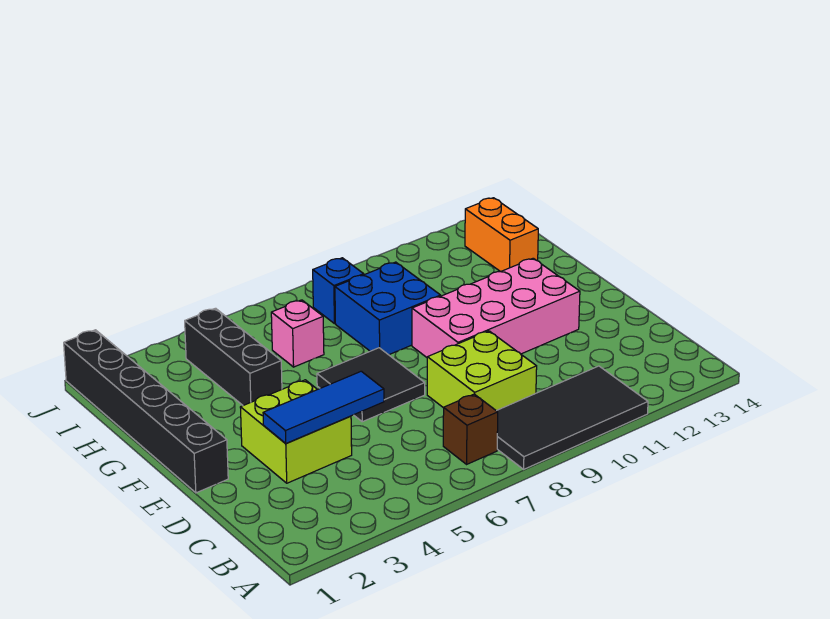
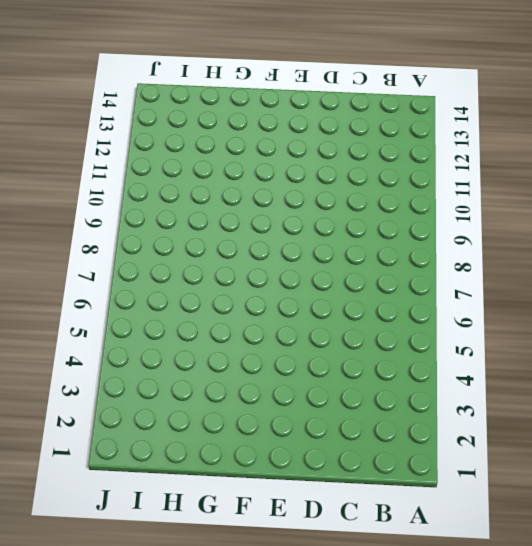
none -> black tile A8:B11 level 1
none -> brown brick B7 level 1
none -> lime brick C8:D9 level 1

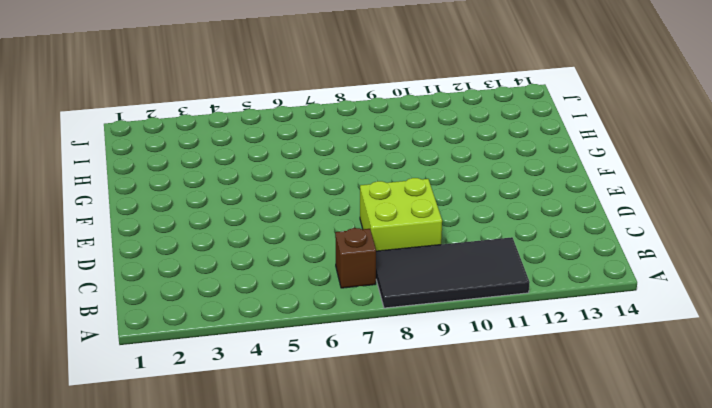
none -> lime brick D3:E4 level 1
none -> black brick E1:J1 level 1
none -> black tile E6:F7 level 1

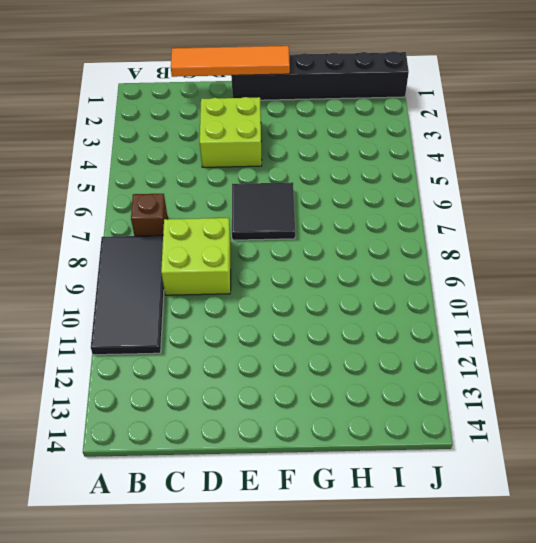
orange tile C1:F1 level 2 -> none
none -> pink brick E9:F12 level 1
none -> black brick G4:I4 level 1
none -> blue brick G8:H9 level 1

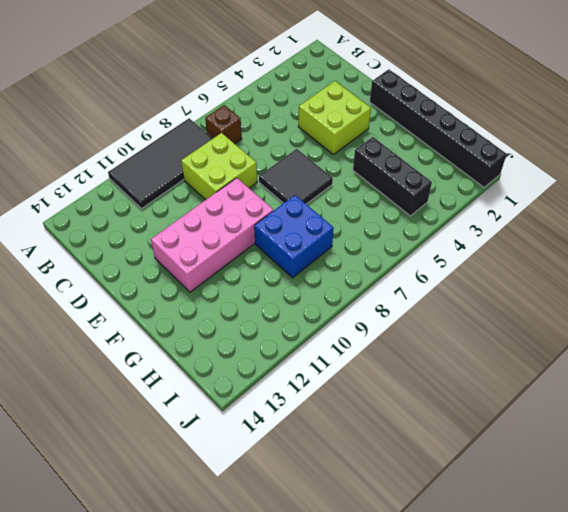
none -> pink brick H6 level 1
none -> orange brick H13:I13 level 1
none -> blue brick I8 level 1

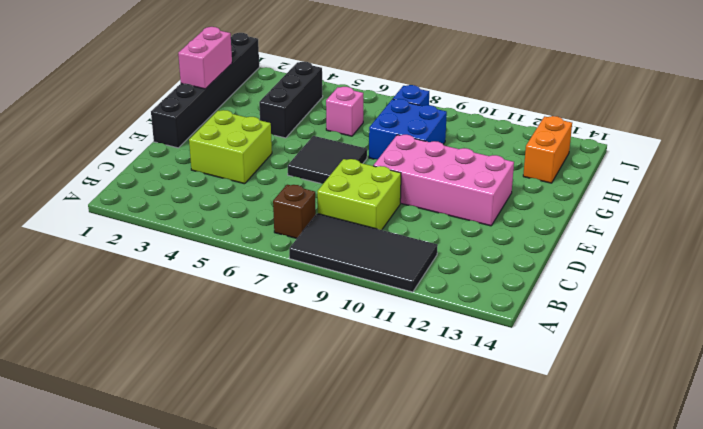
pink brick G1:H1 level 2 -> none
none -> blue tile D3:D5 level 2

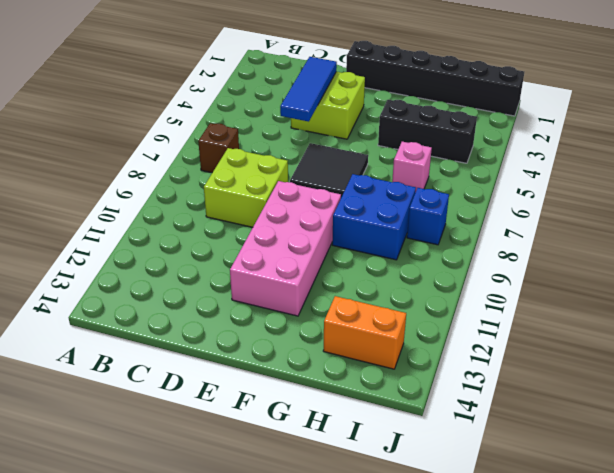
none -> black tile A8:B11 level 1

